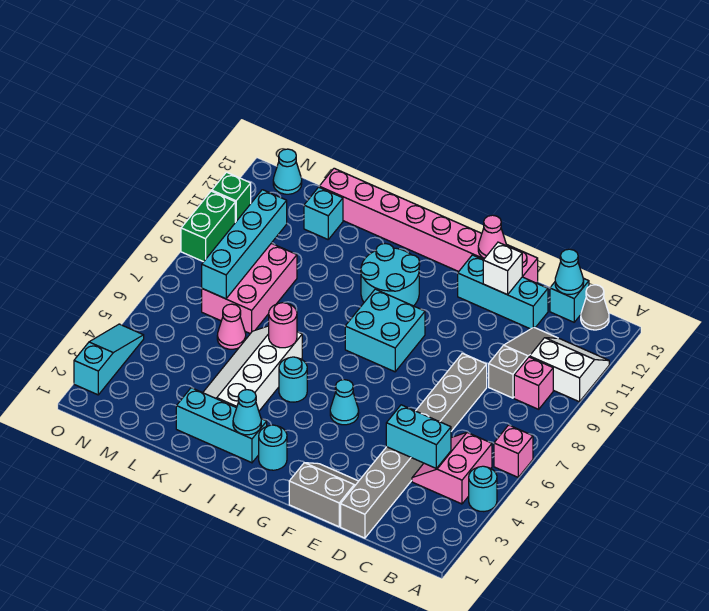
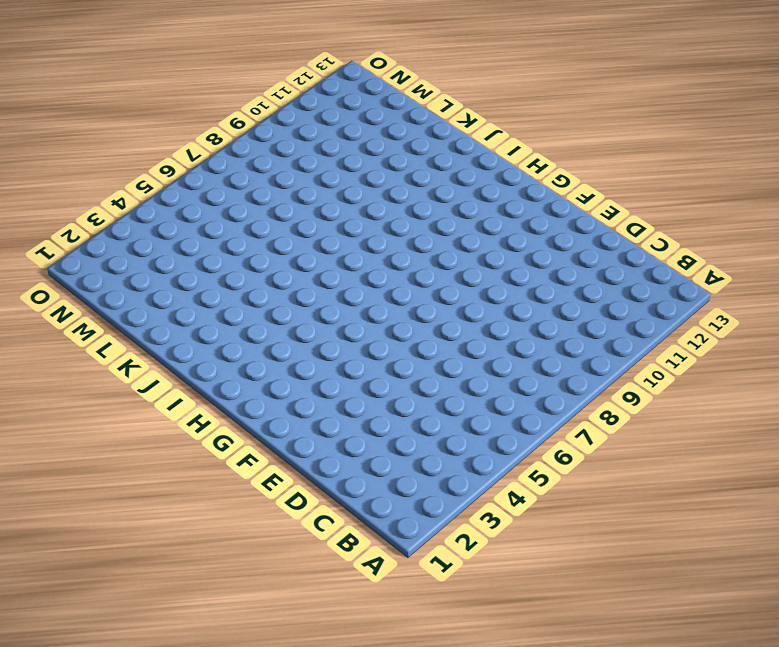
none -> cyan round brick A4 level 1
none -> pink brick A6 level 1
none -> white slope A10:B11 level 1 top 10
none -> pink slope B4:C5 level 1 top B

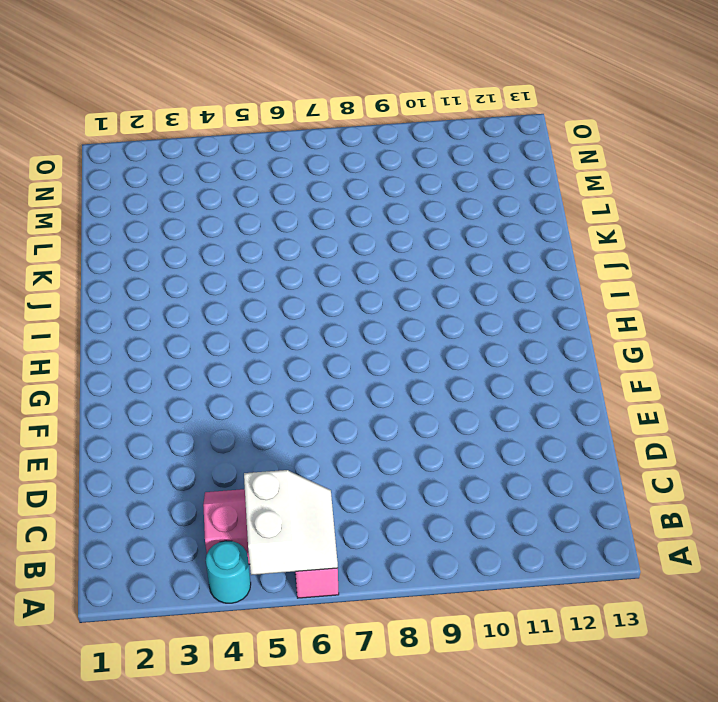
white slope A5:B6 level 2 top 5 -> white slope A10:B11 level 1 top 10
none -> pink brick B9 level 1
none -> grey cone B13 level 1
none -> grey slope C9:C11 level 1 top 9
none -> cyan brick C13 level 1

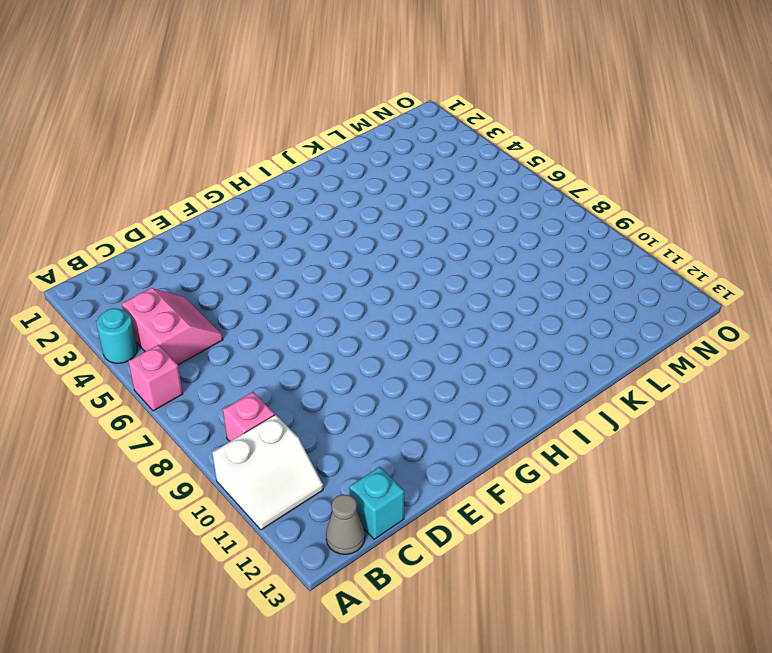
none -> grey slope C9:C11 level 1 top 9
none -> grey brick D1:D8 level 1
none -> cyan brick D12:F12 level 1
none -> grey slope E1:F2 level 1 top 1

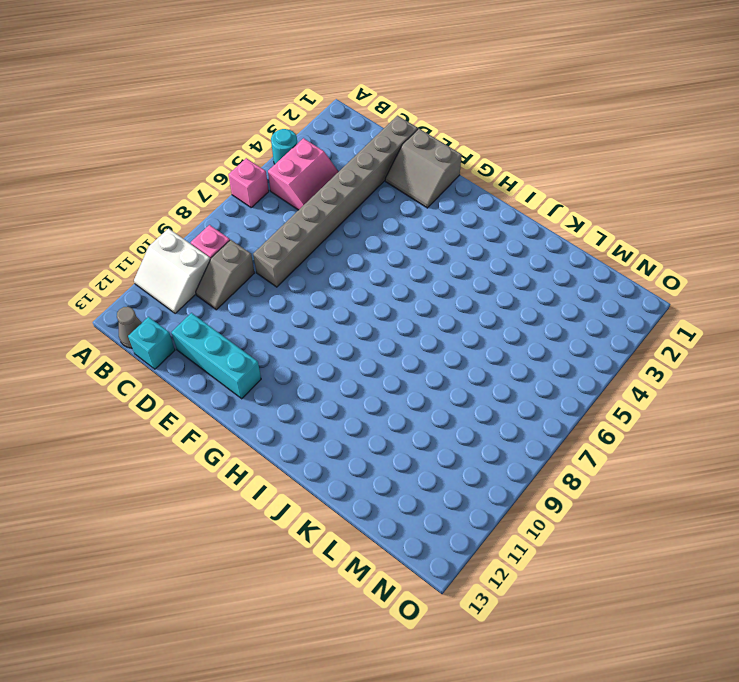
grey slope C9:C10 level 1 top 9 -> grey slope C9:C11 level 1 top 9
none -> pink brick E13:L13 level 1
none -> cyan cone G5 level 1
none -> cyan brick G8:H9 level 1
none -> cyan round brick H2 level 1

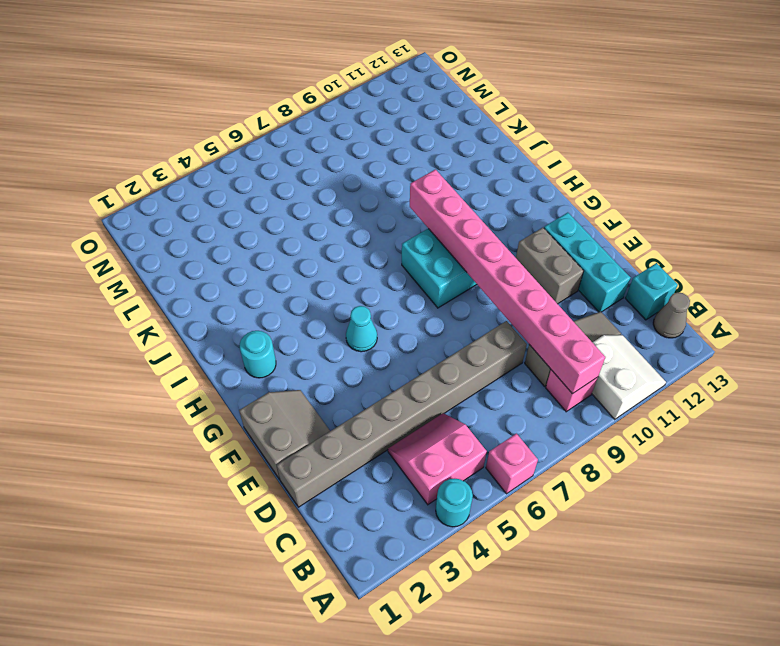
pink brick B9:I9 level 2 -> pink brick E13:L13 level 1
grey brick E11:F11 level 1 -> none
none -> cyan round brick H10:I11 level 1
none -> cyan brick I2:K2 level 1
none -> cyan round brick I5 level 1
none -> white slope J3:K6 level 1 top J

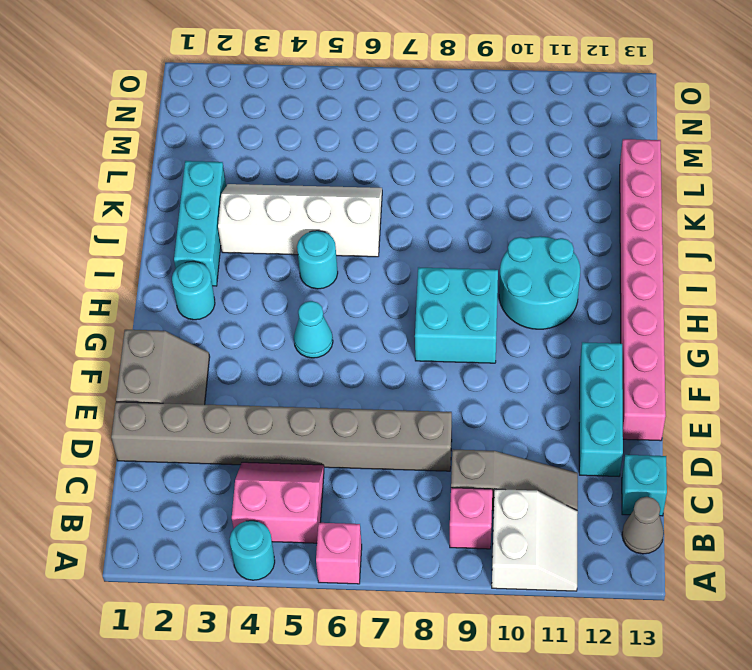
none -> pink cone L6 level 1
none -> pink brick L7:M9 level 1
none -> cyan brick L12 level 1
none -> cyan cone N13 level 1

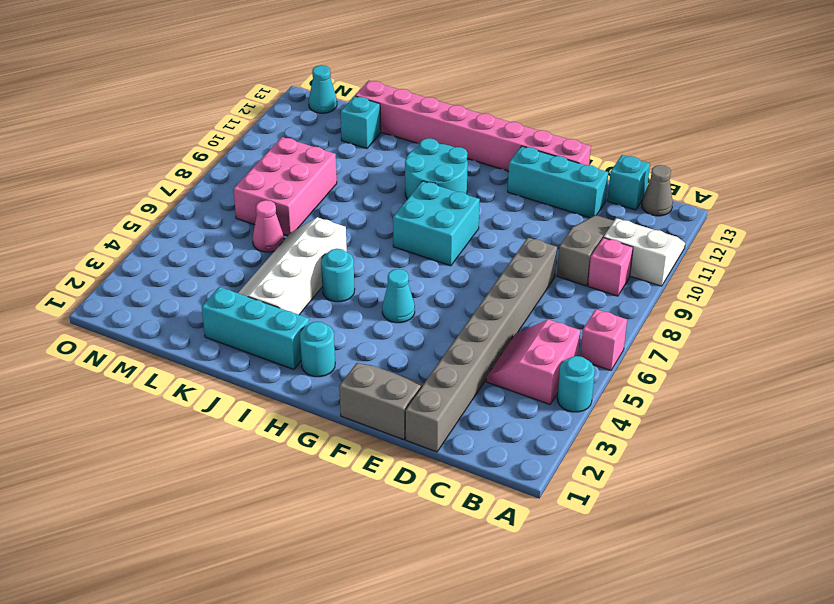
none -> cyan slope O2:O4 level 1 top 2
none -> green brick O9:O10 level 1
none -> green brick O11 level 1
none -> cyan brick C4:D4 level 2

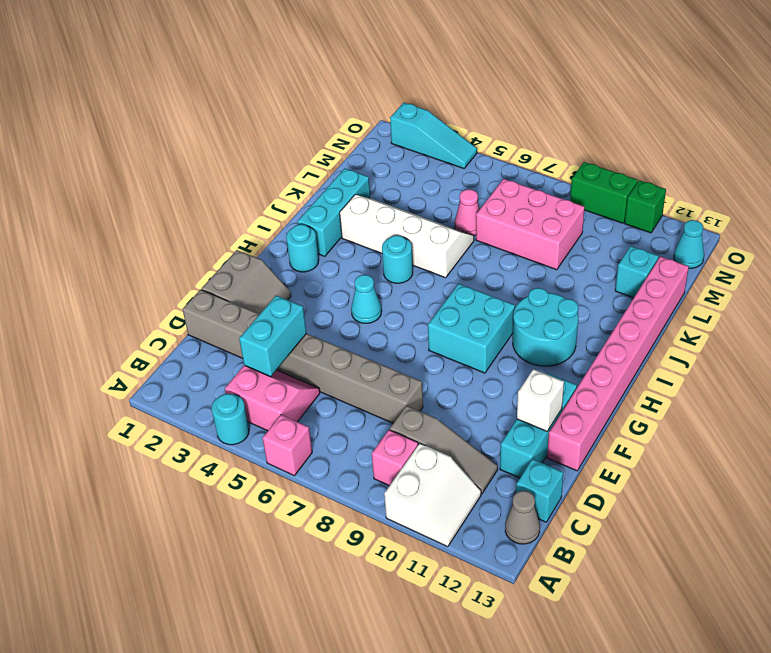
none -> cyan cone C13 level 2
none -> pink cone F13 level 2
none -> cyan cone I2 level 2
none -> pink round brick J6 level 2

